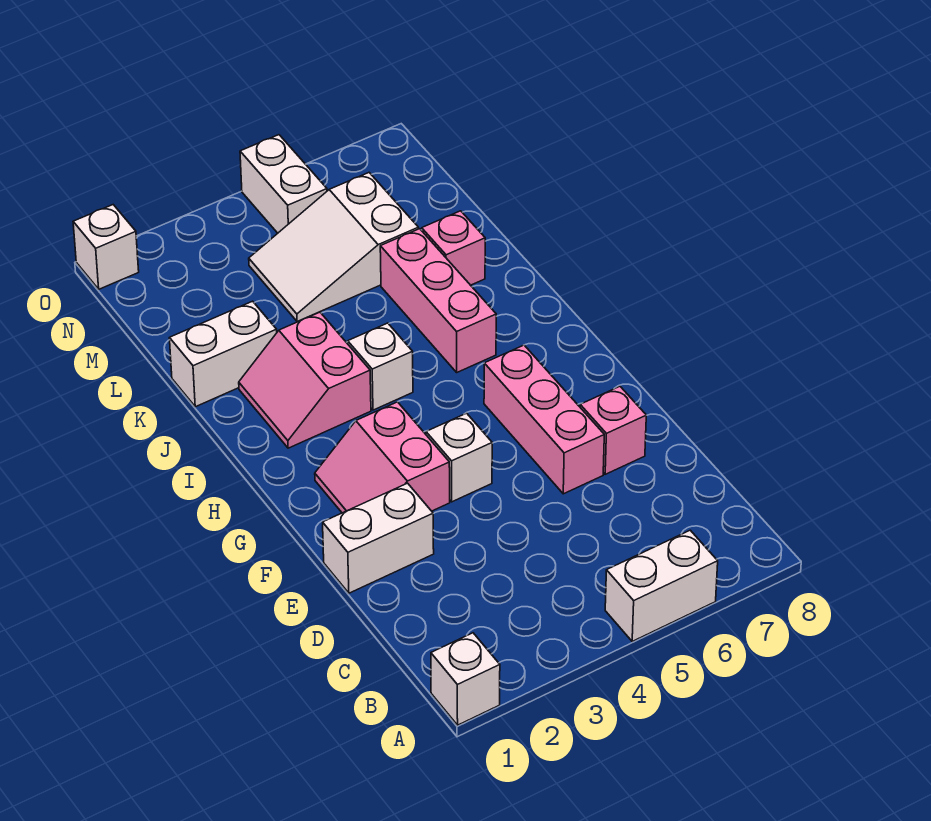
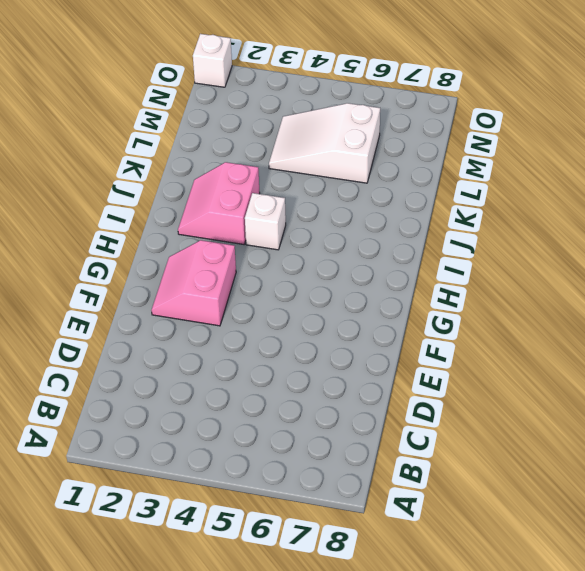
none -> white brick A1 level 1
none -> white brick A5:A6 level 1
none -> white brick E1:E2 level 1

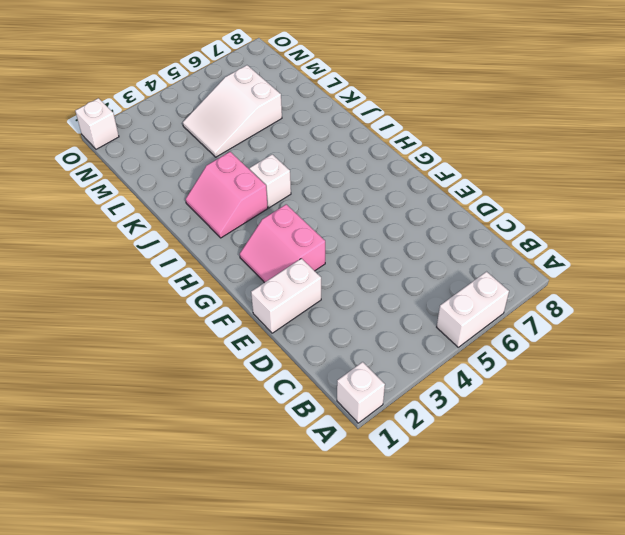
none -> pink brick E6:G6 level 1
none -> pink brick E7 level 1
none -> white brick F4 level 1

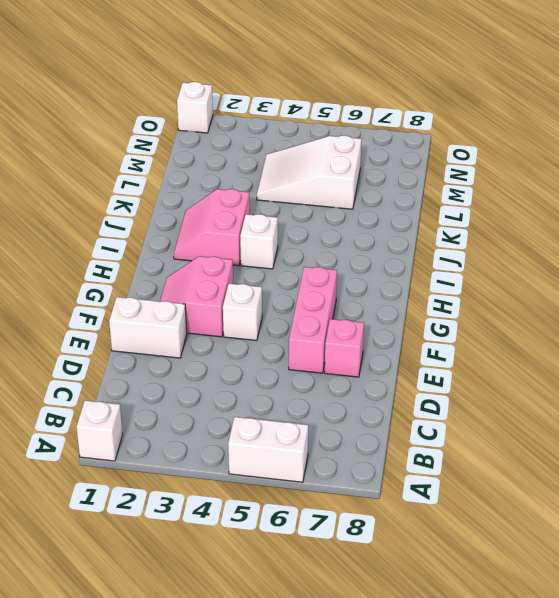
none -> pink brick I6:K6 level 1
none -> white brick K1:K2 level 1
none -> pink brick K7 level 1

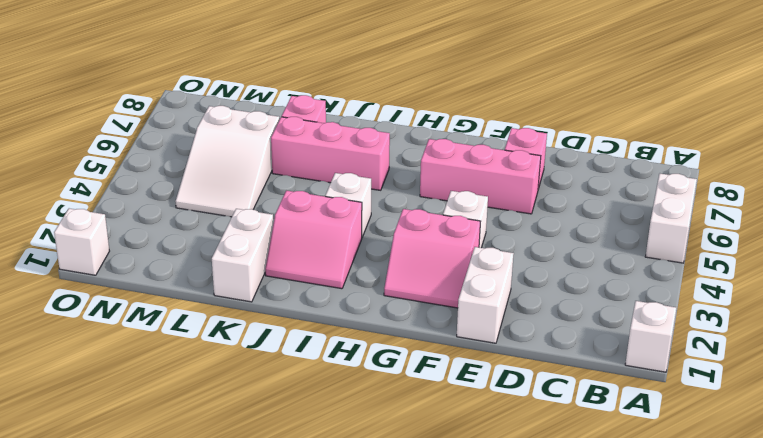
none -> white brick N5:O5 level 1

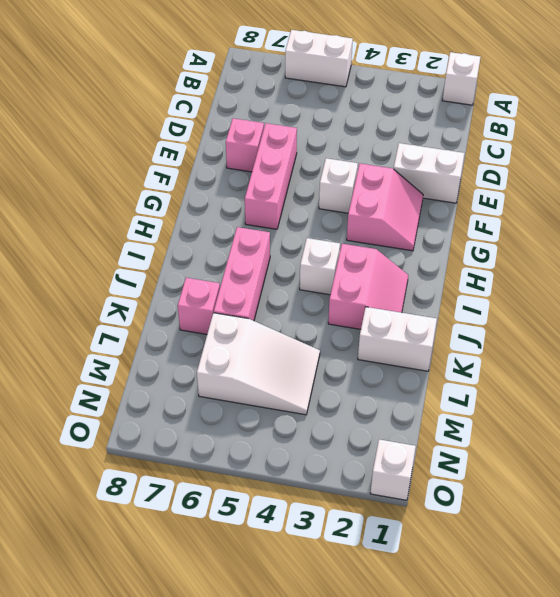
none -> white brick N5:O5 level 1

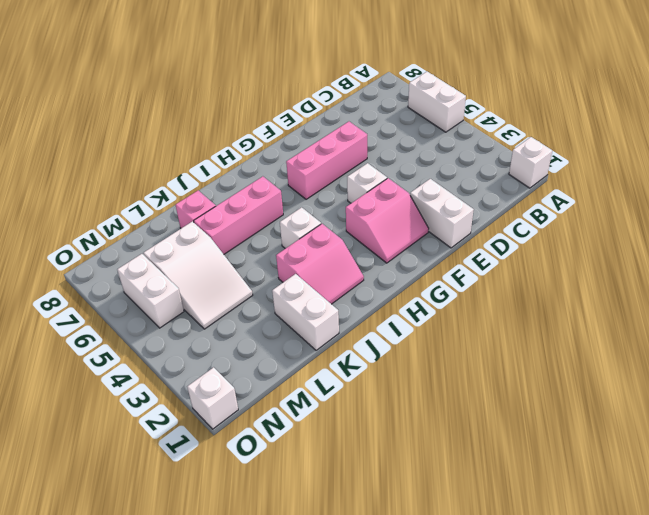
white brick N5:N6 level 1 -> white brick N5:O5 level 1
none -> pink brick E7 level 1

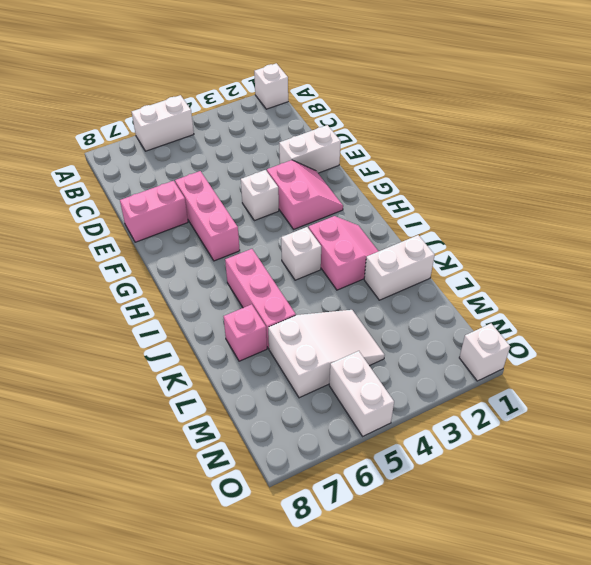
pink brick E7:E8 level 1 -> pink brick E7 level 1

